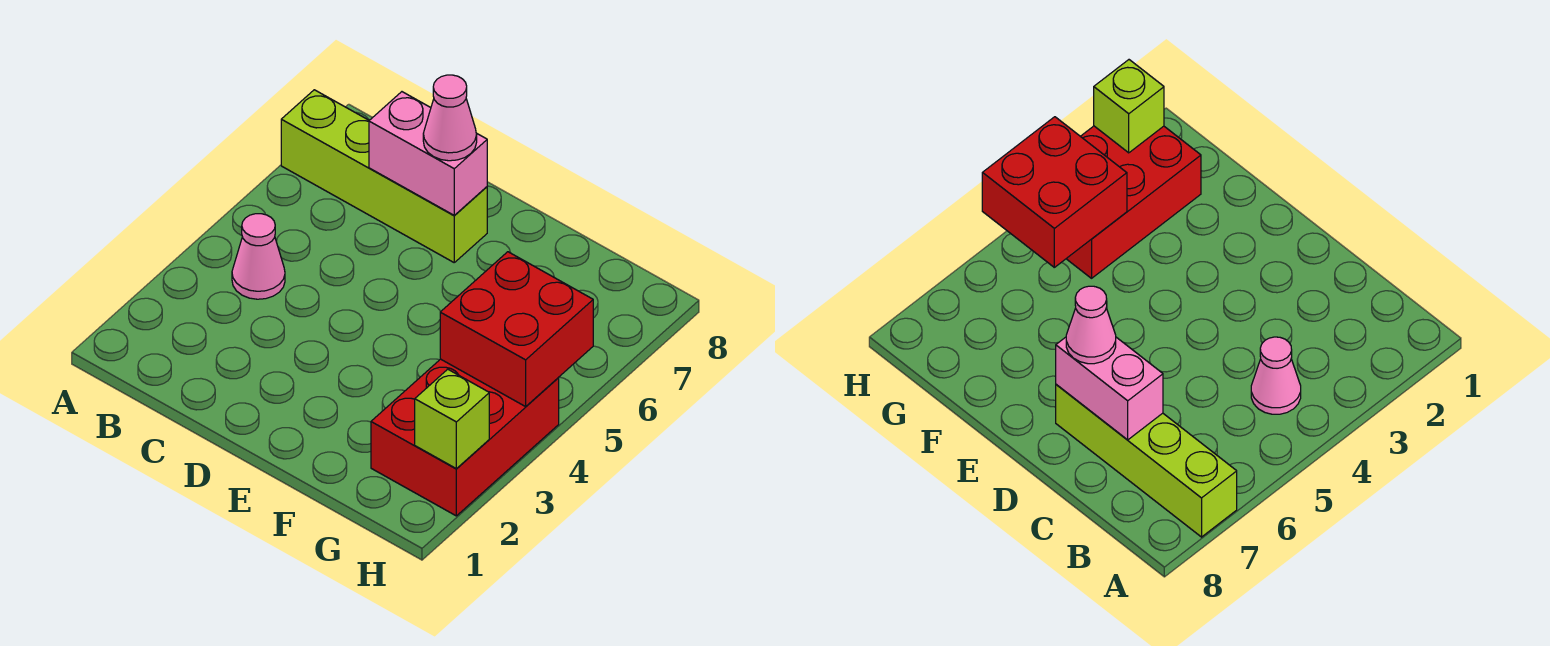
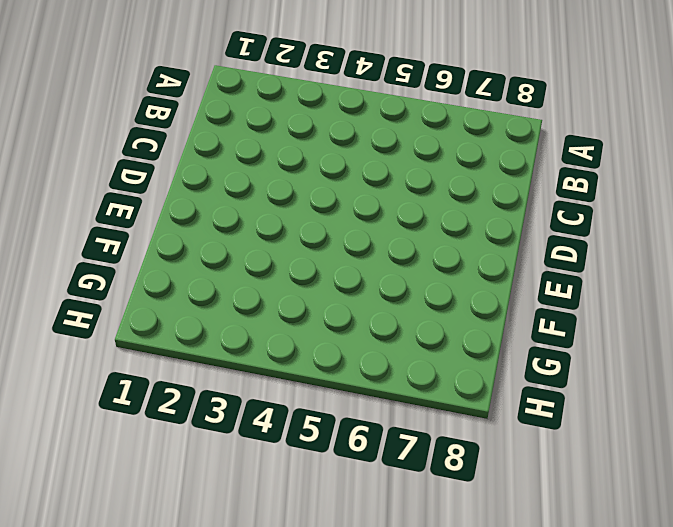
none -> lime brick A7:D7 level 1
none -> pink cone B4 level 1

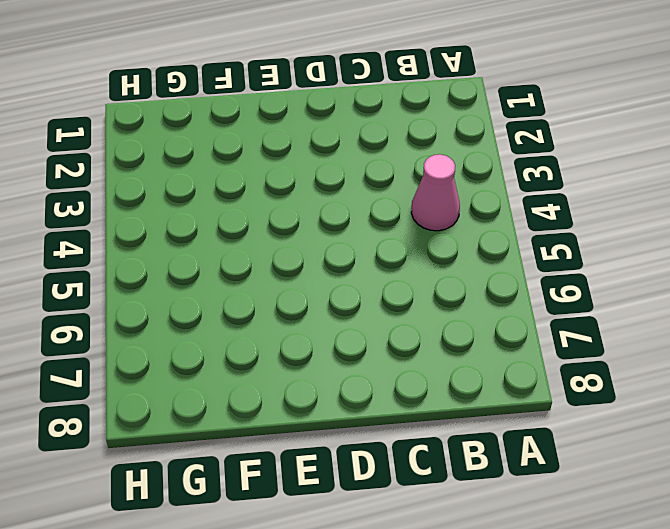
none -> lime brick A7:D7 level 1
none -> red brick G2:H4 level 1

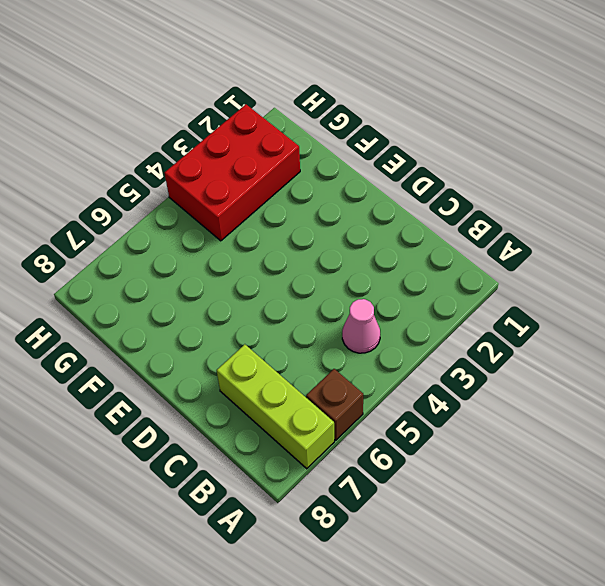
brown brick A6 level 1 -> none
lime brick A7:C7 level 1 -> lime brick A7:D7 level 1
none -> pink brick C7:D7 level 2
none -> red brick G4:H5 level 2

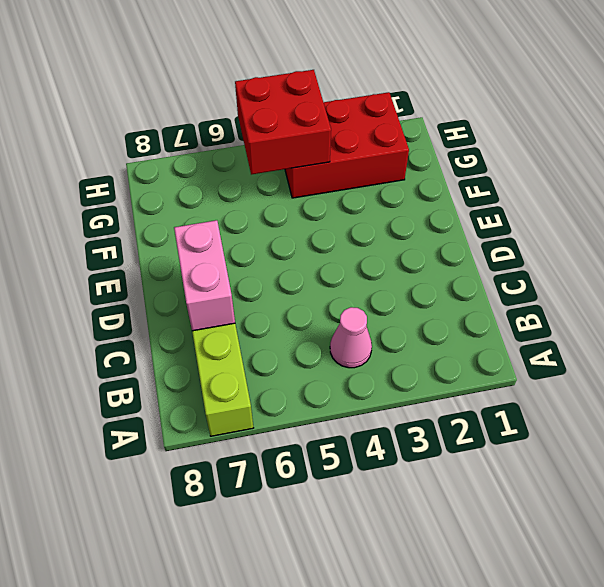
none -> lime brick H2 level 2
none -> pink cone D7 level 3

